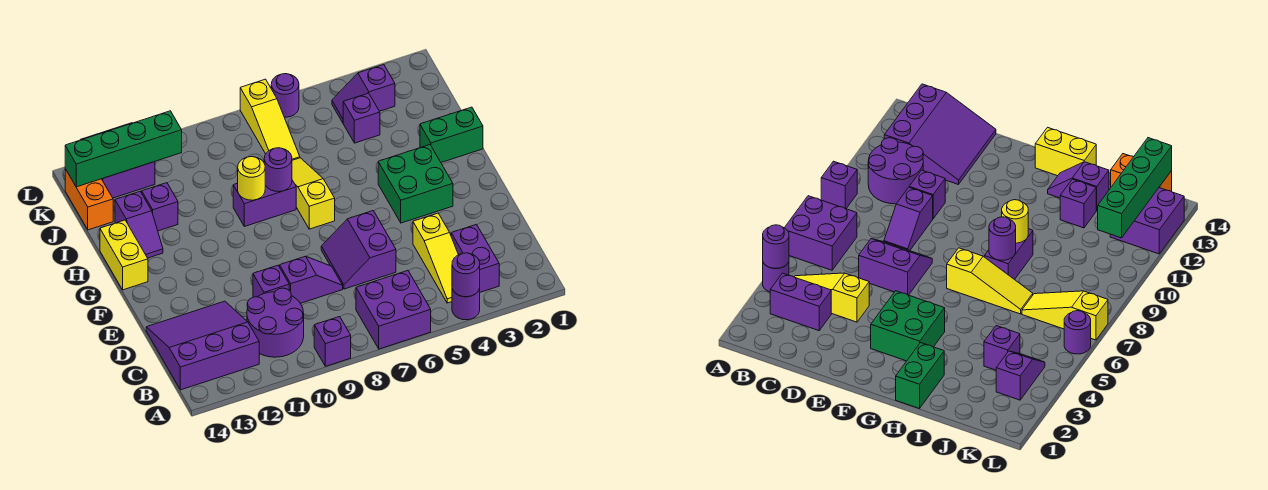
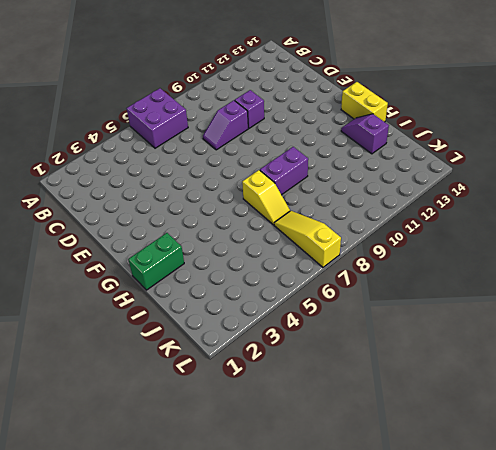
yellow slope H7:I7 level 1 top H -> yellow slope G7:I7 level 1 top G
none -> purple round brick A4 level 1
none -> purple brick A9 level 1
none -> purple brick B3:C3 level 1

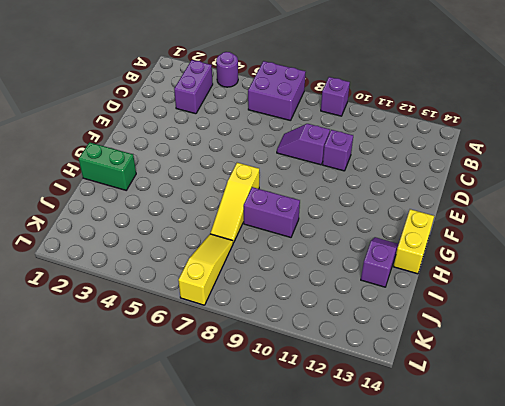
none -> yellow slope B4:D4 level 1 top D
none -> purple round brick B10:C11 level 1
none -> purple slope B12:D14 level 1 top B

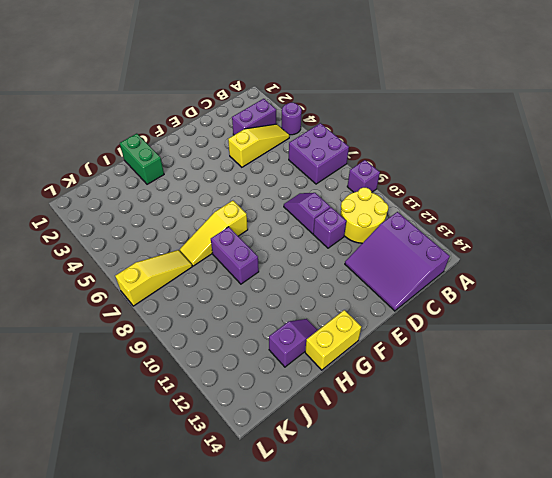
yellow round brick B10:C11 level 1 -> purple round brick B10:C11 level 1
none -> purple slope D6:E7 level 1 top 6
none -> green brick F3:G4 level 1
none -> purple brick I12 level 1

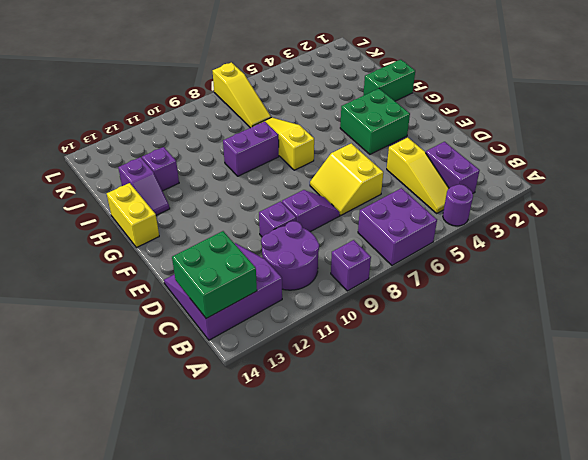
green brick B13:C14 level 2 -> none
yellow slope D6:E7 level 1 top 6 -> purple slope D6:E7 level 1 top 6
none -> purple brick J4 level 1
none -> orange brick J14:K14 level 1
none -> purple slope K3:K4 level 1 top 3

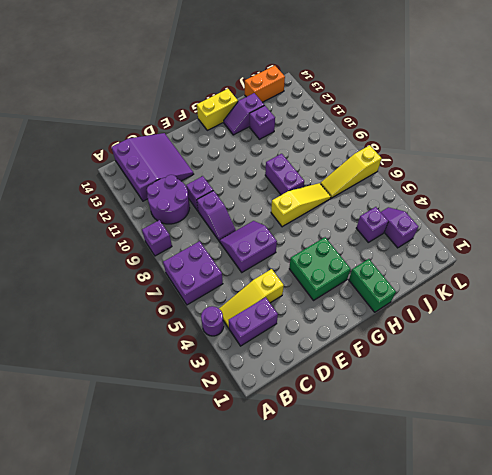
none -> purple brick K12:L13 level 1
none -> purple round brick L6 level 1
none -> purple round brick A4 level 2

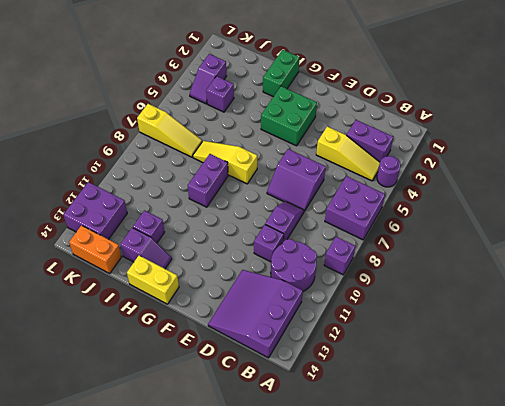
none -> purple round brick L6 level 1
none -> purple round brick A4 level 2
none -> purple round brick H8 level 2

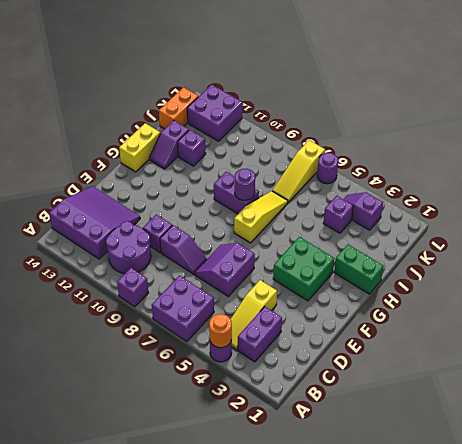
orange round brick A4 level 2 -> purple round brick A4 level 2
none -> yellow round brick H9 level 2
none -> green brick K11:K14 level 2

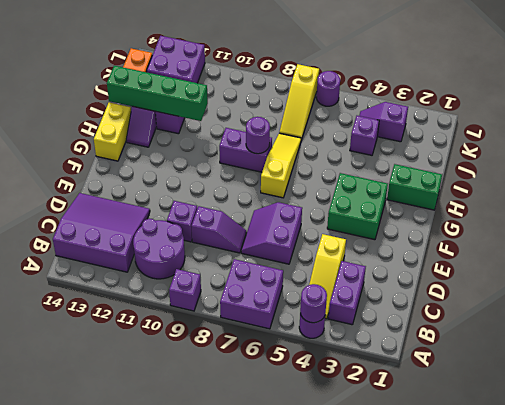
green brick I11:I14 level 2 -> green brick K11:K14 level 2
none -> yellow round brick H9 level 2

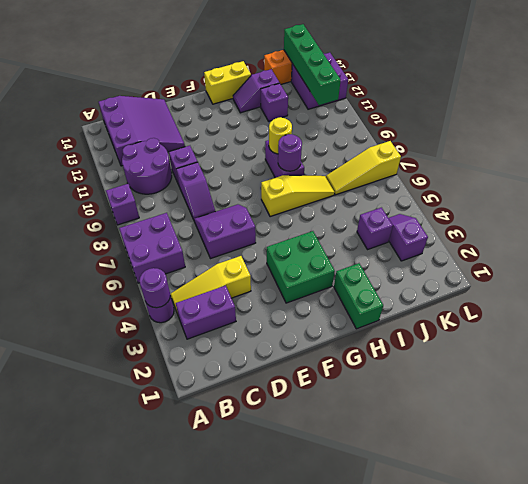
none -> purple round brick L6 level 1

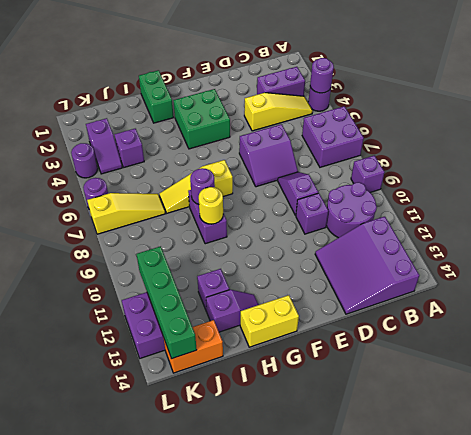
purple round brick L4 level 1 -> none

